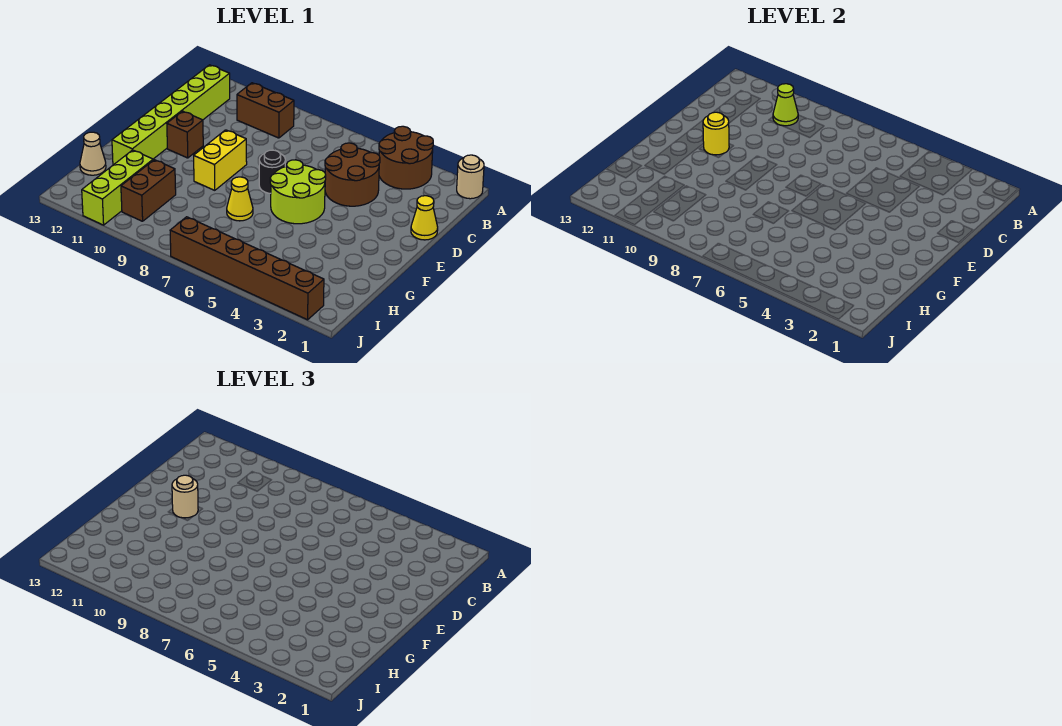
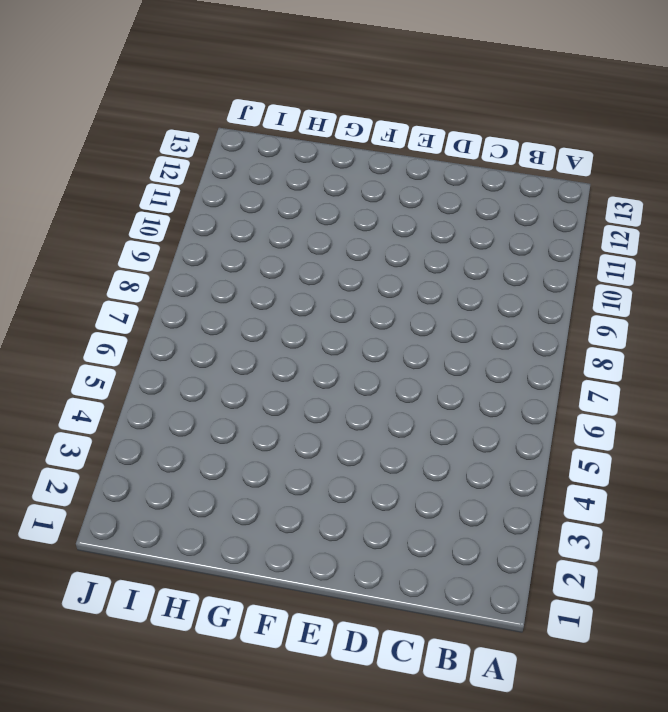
none -> tan round brick A1 level 1
none -> brown round brick A3:B4 level 1
none -> brown brick B9:B10 level 1

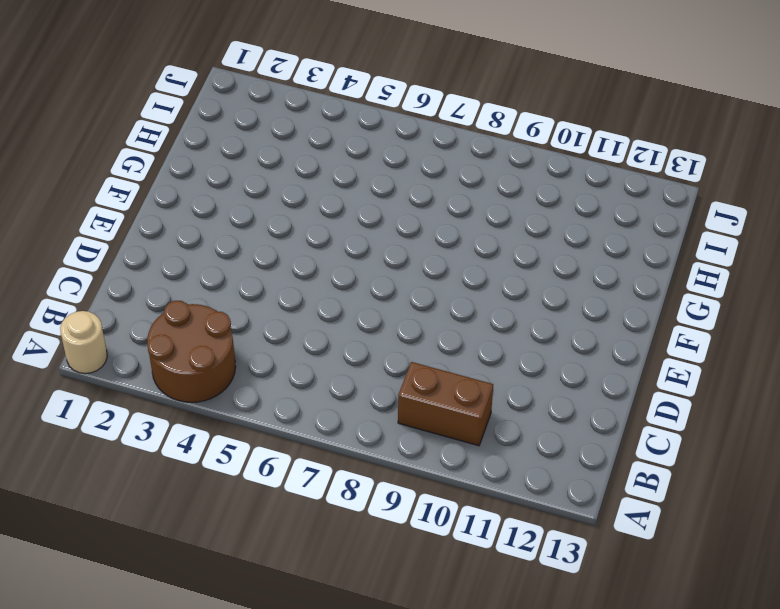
none -> lime brick B12:G12 level 1
none -> brown round brick C4:D5 level 1
none -> yellow cone D1 level 1

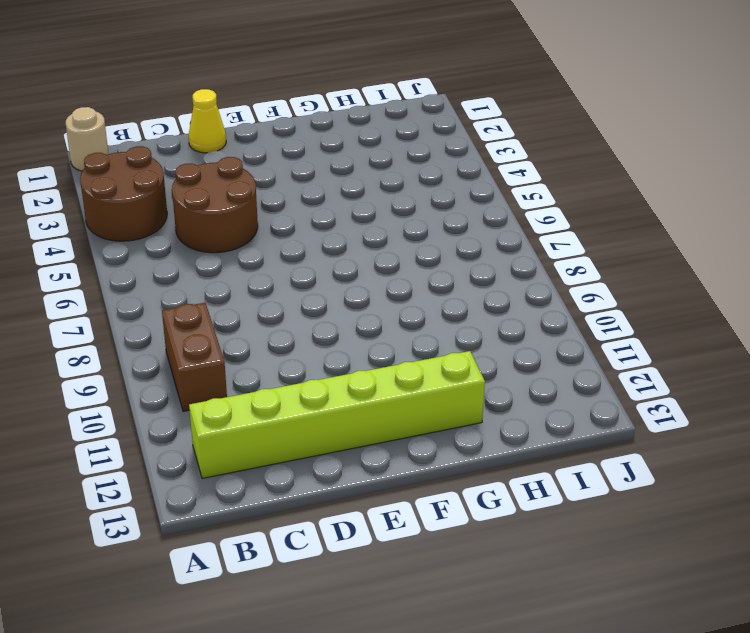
none -> lime round brick E5:F6 level 1
none -> black round brick E7 level 1
none -> yellow brick E9:F9 level 1

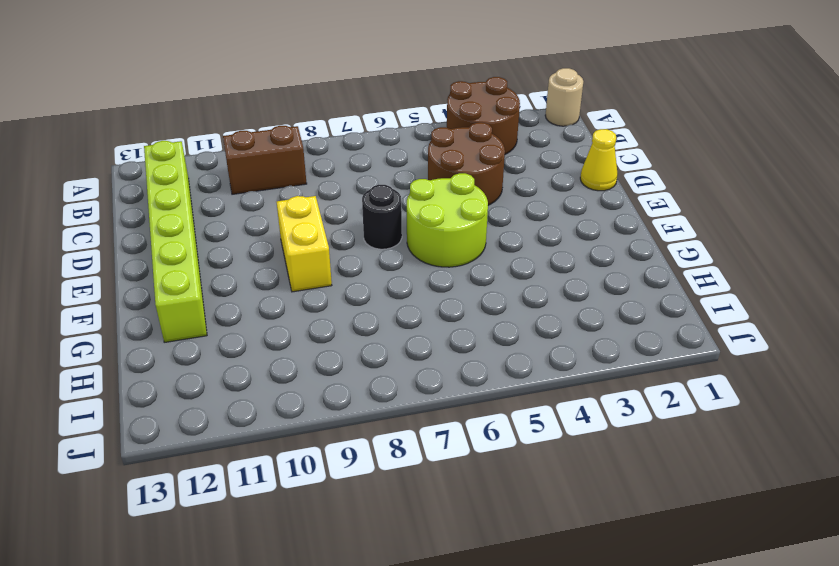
none -> brown brick E11 level 1
none -> yellow cone G7 level 1
none -> brown brick H10:I10 level 1

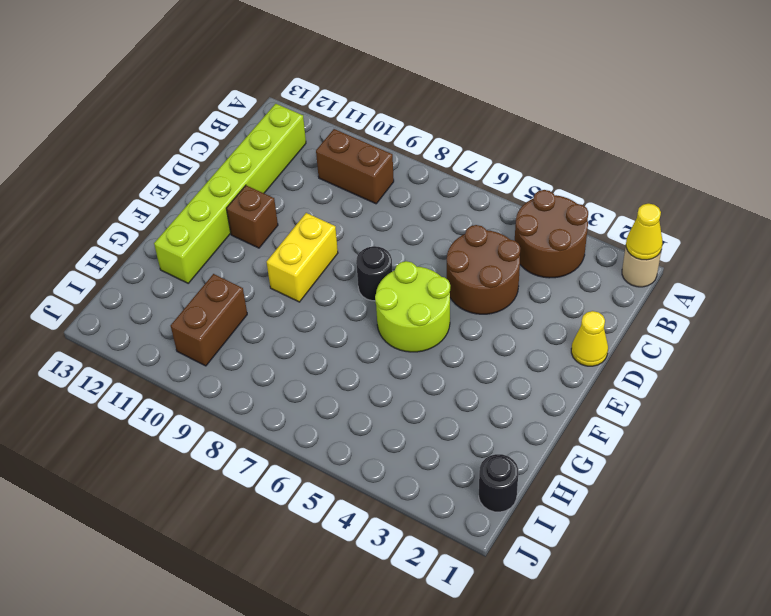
yellow cone A1 level 2 -> yellow cone G7 level 1
black round brick I1 level 1 -> none
none -> lime brick H11:J11 level 1
none -> tan cone H13 level 1
none -> brown brick J2:J7 level 1

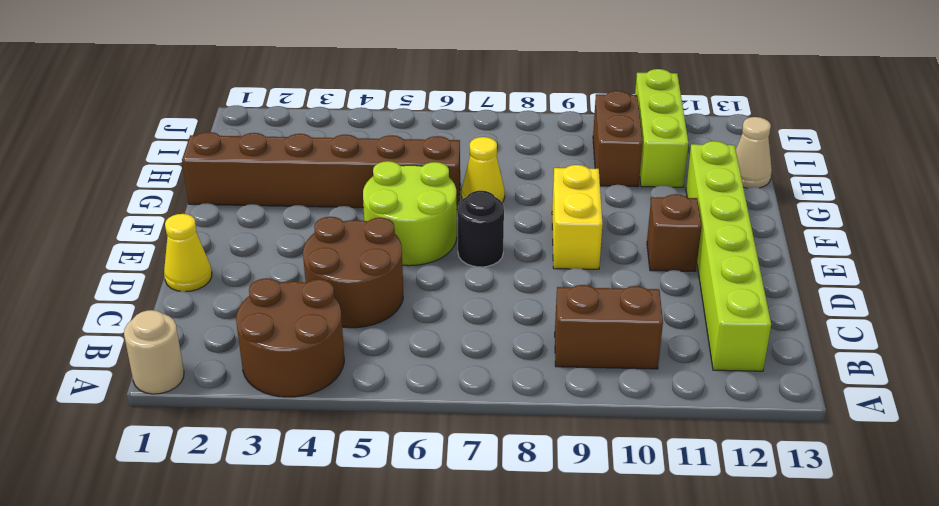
brown brick G1:G6 level 1 -> brown brick J2:J7 level 1
none -> lime cone B10 level 2
none -> yellow round brick E11 level 2
none -> tan round brick E11 level 3

